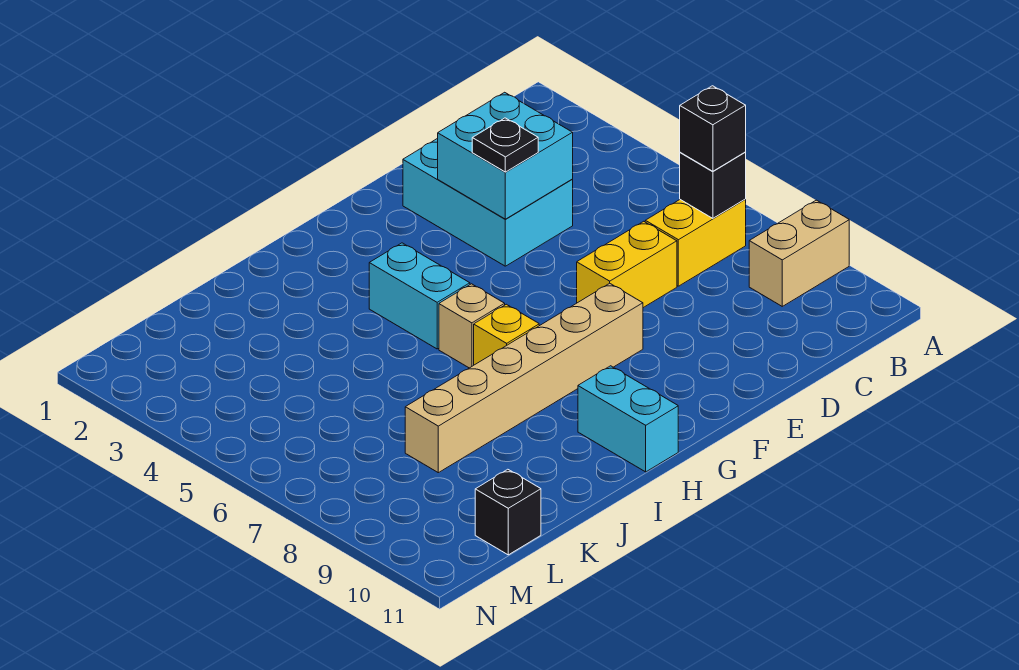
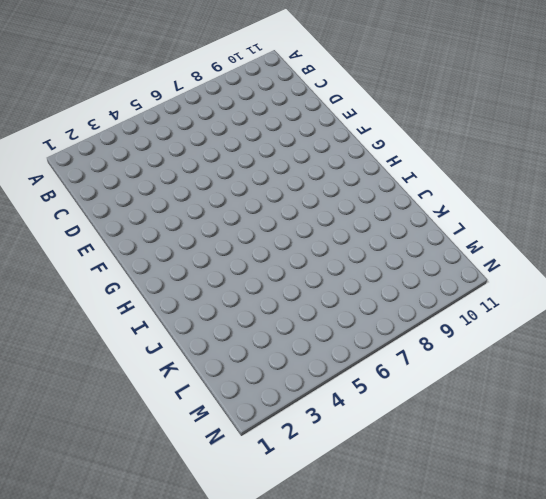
none -> tan brick A9:B9 level 1
none -> yellow brick B7:C7 level 1
none -> cyan brick D2:E4 level 1

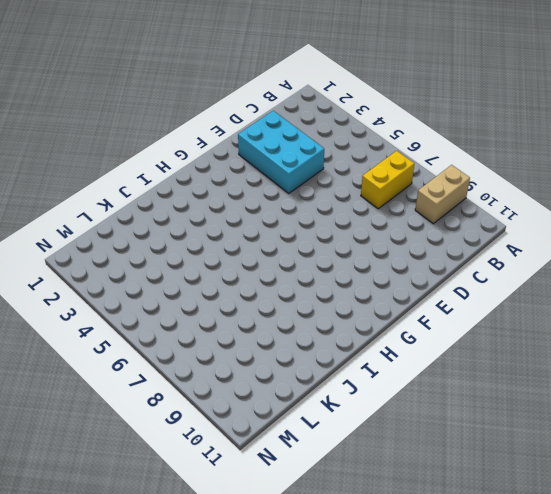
none -> yellow brick D7:E7 level 1
none -> tan brick F8:K8 level 1
none -> cyan brick H4:H5 level 1

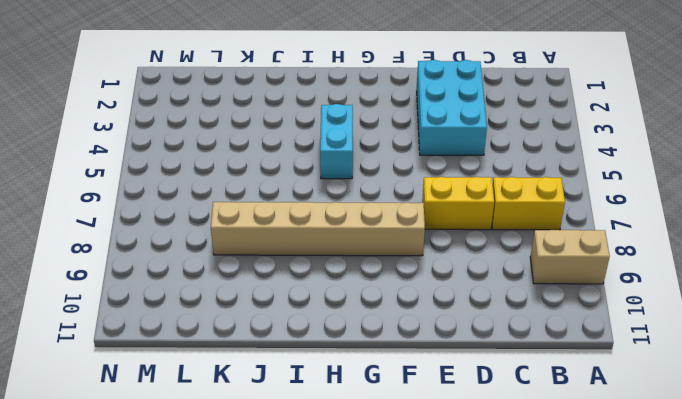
none -> tan brick H6 level 1
none -> yellow brick H7 level 1
none -> cyan brick H10:H11 level 1

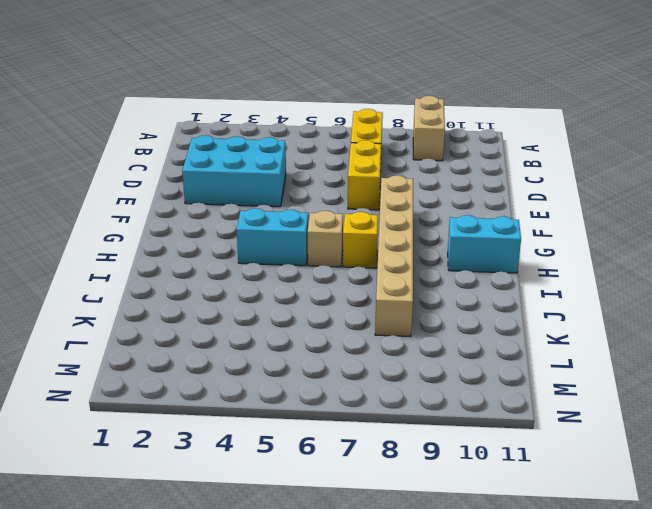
none -> black brick L11 level 1
none -> black brick B7 level 2
none -> cyan brick D3:E4 level 2

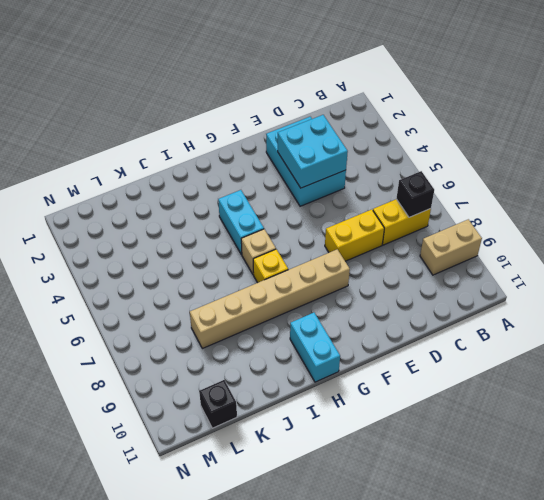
none -> black brick B7 level 3
none -> black plate E4 level 3

